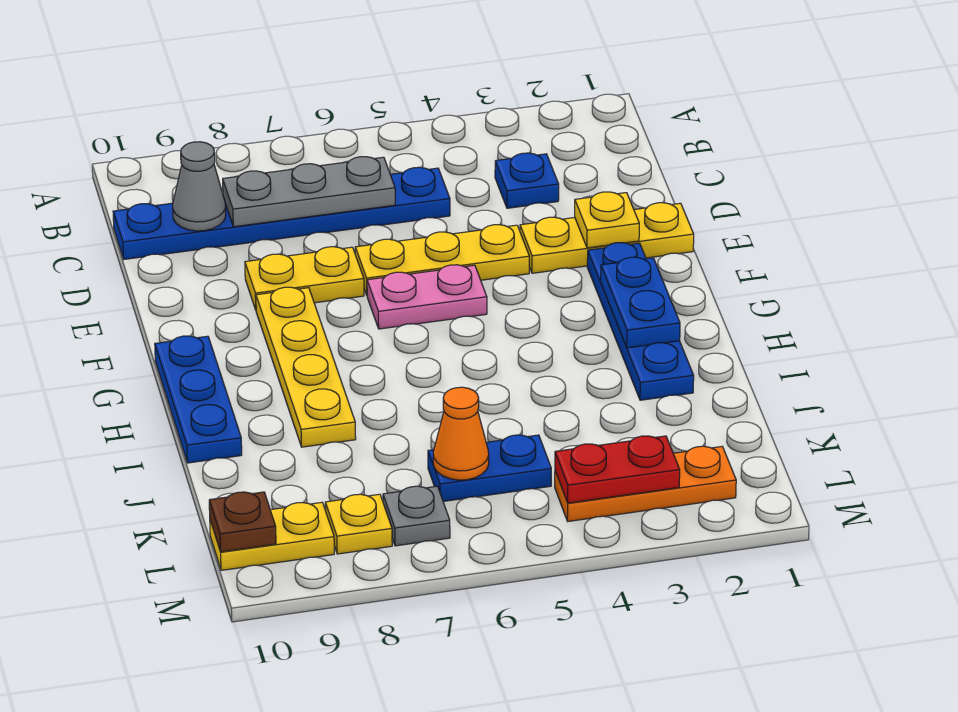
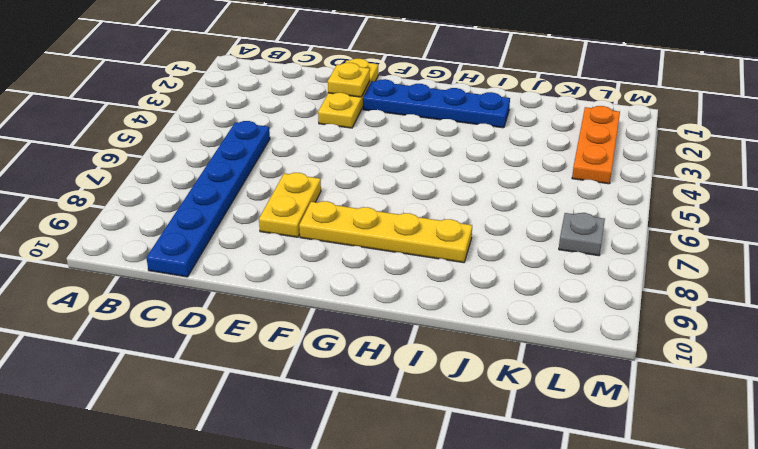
none -> blue plate C3 level 1
none -> yellow plate E4:E6 level 1
none -> pink plate F5:F6 level 1

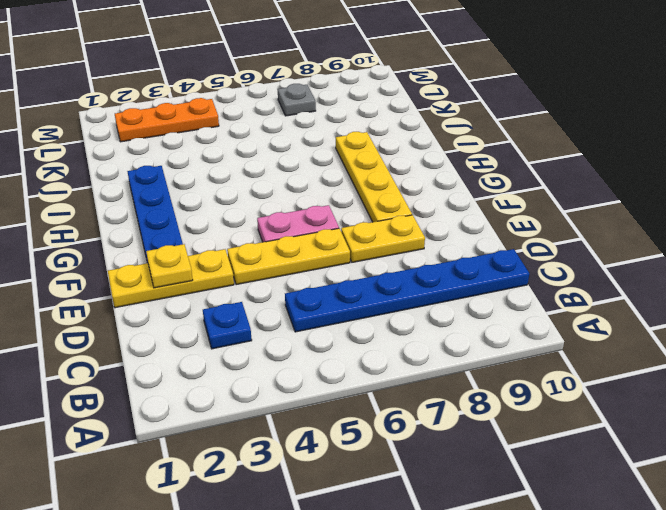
none -> blue plate G10:I10 level 1
none -> blue plate K5:K6 level 1
none -> yellow plate L8 level 1

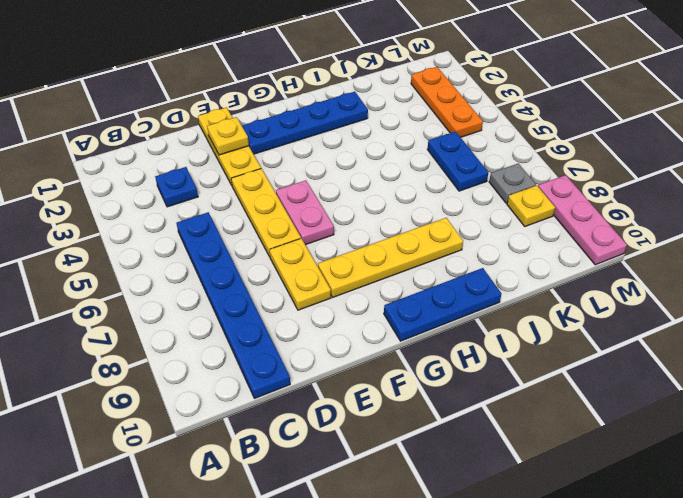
pink plate M8:M10 level 1 -> none
none -> yellow plate L9:L10 level 1
none -> grey plate C6:C8 level 2
none -> grey cone C9 level 2

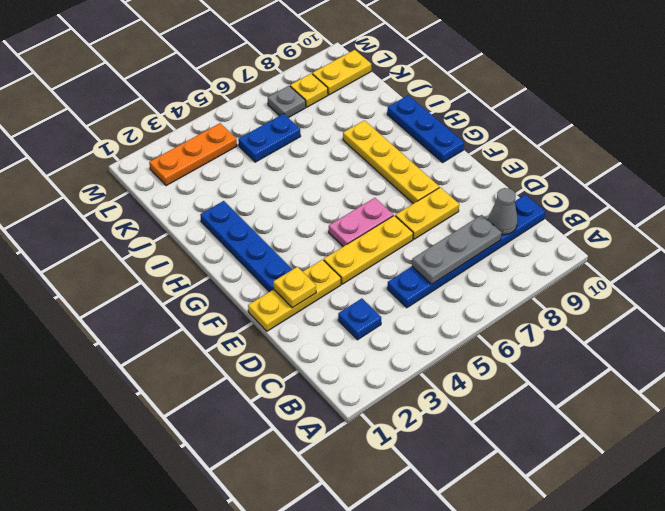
none -> blue plate G2:H2 level 2
none -> orange cone K6 level 2
none -> red plate L3:L4 level 2

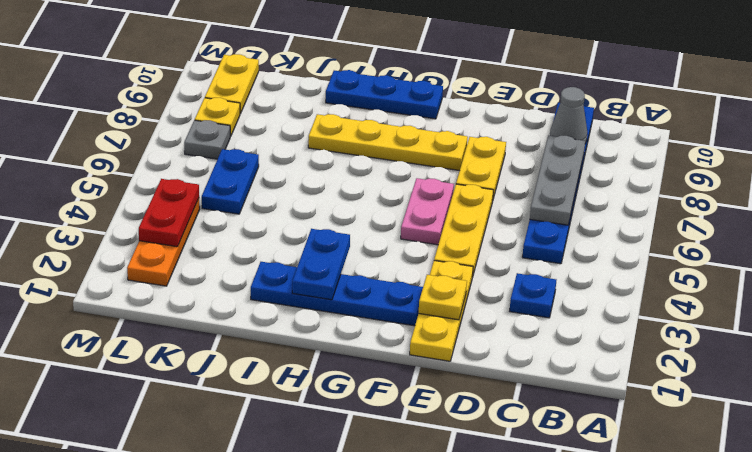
blue plate H2:H3 level 2 -> blue plate G2:H2 level 2
none -> orange cone K6 level 2
none -> brown plate L10 level 2

